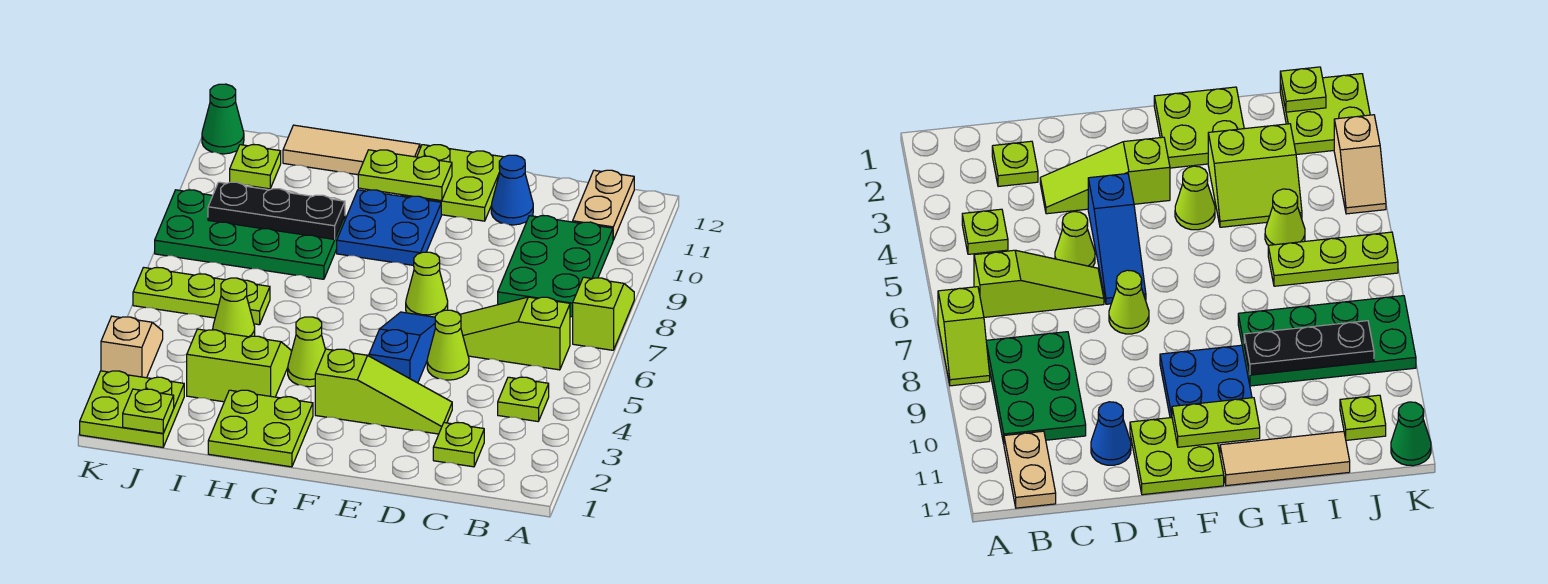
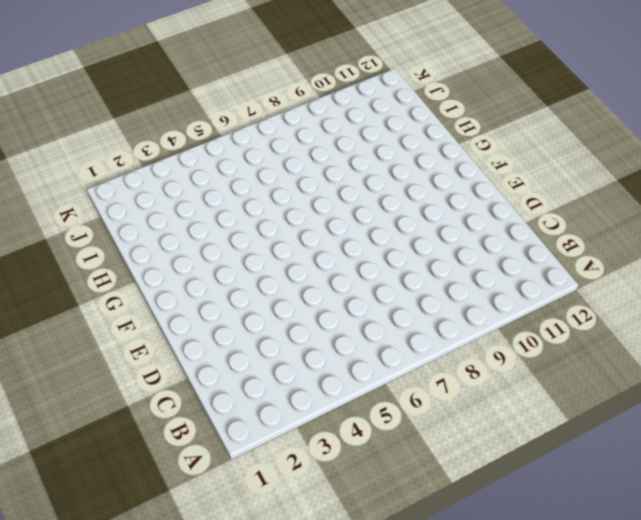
none -> lime slope A7:A8 level 1 top 7
none -> lime plate B4 level 1
none -> lime slope B6:D6 level 1 top B

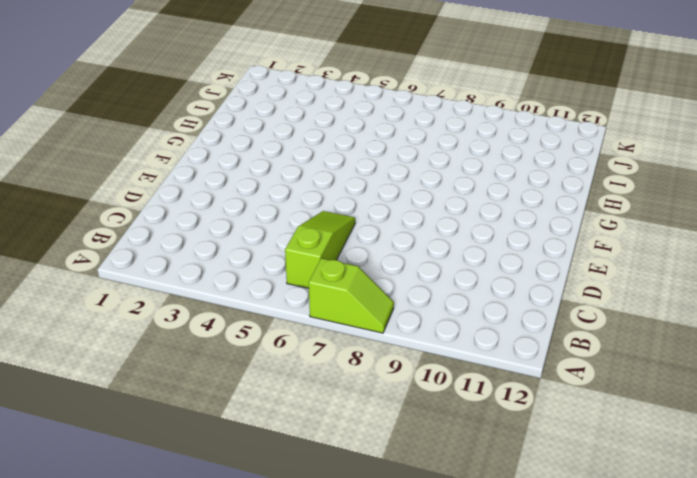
none -> lime plate B4 level 1
none -> green plate B8:C10 level 1
none -> tan plate B11:B12 level 1

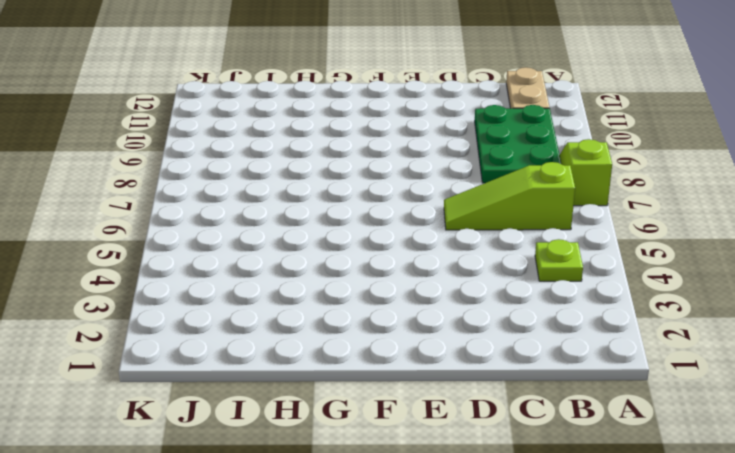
none -> lime plate C2 level 1
none -> lime slope D3:F3 level 1 top F
none -> lime cone D5 level 1

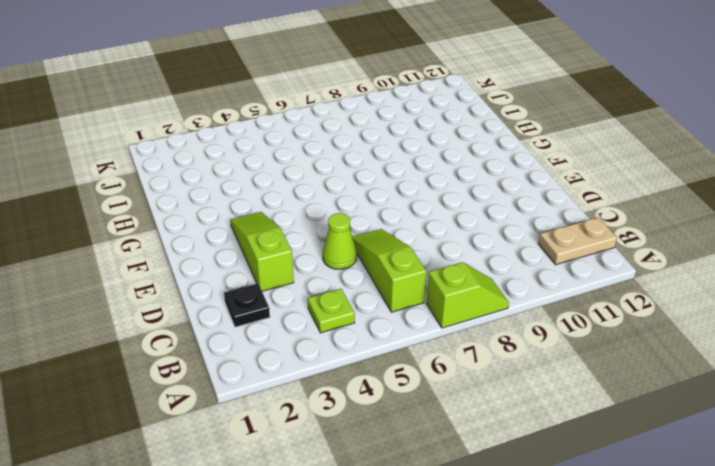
black plate C2 level 1 -> lime plate C2 level 1
lime slope D3:F3 level 1 top D -> lime slope D3:F3 level 1 top F
none -> green plate B8:C10 level 1
none -> blue cone D11 level 1
none -> blue slope E4:E6 level 1 top 4

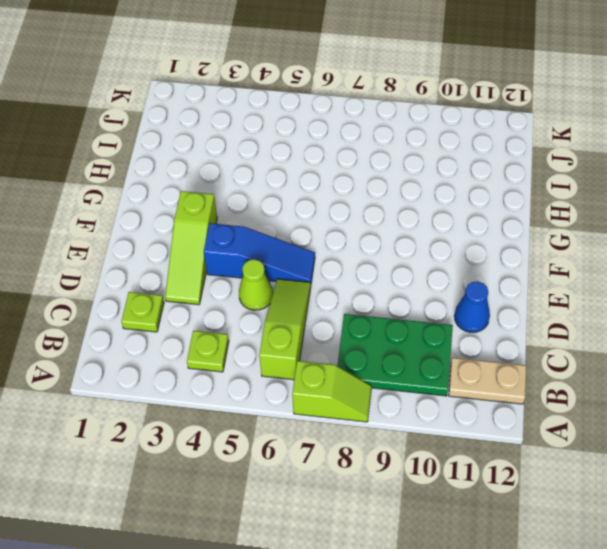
none -> lime cone E7 level 1
none -> lime plate E11:F12 level 1
none -> blue plate F9:G10 level 1

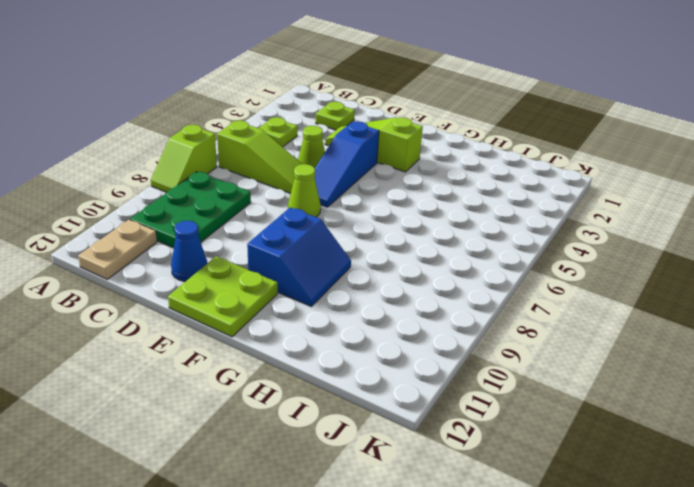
blue slope F9:G10 level 1 top F -> blue plate F9:G10 level 1
none -> lime plate G1:H2 level 1
none -> lime cone G4 level 1
none -> tan tile G12:I12 level 1

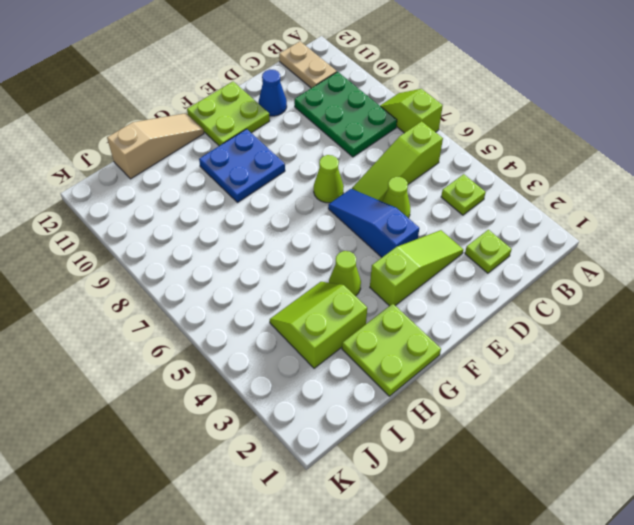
tan slope G12:I12 level 1 top I -> tan tile G12:I12 level 1
none -> green plate H8:K9 level 1
none -> lime cone I5 level 1
none -> lime plate I6:K6 level 1

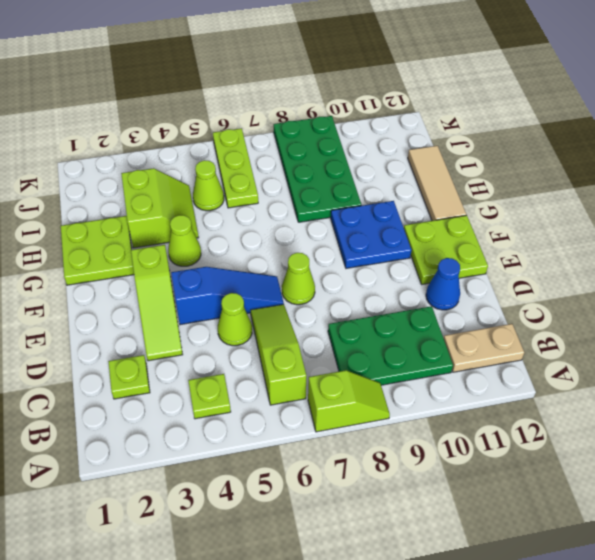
none -> lime plate J1:K2 level 1
none -> lime plate J11 level 1
none -> tan slope K3:K4 level 1 top 3

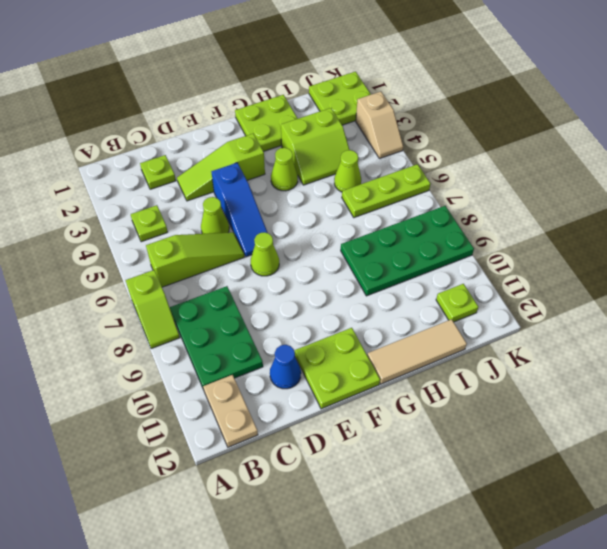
none -> blue plate F9:G10 level 1
none -> green cone K12 level 1
none -> lime plate F11:G11 level 2

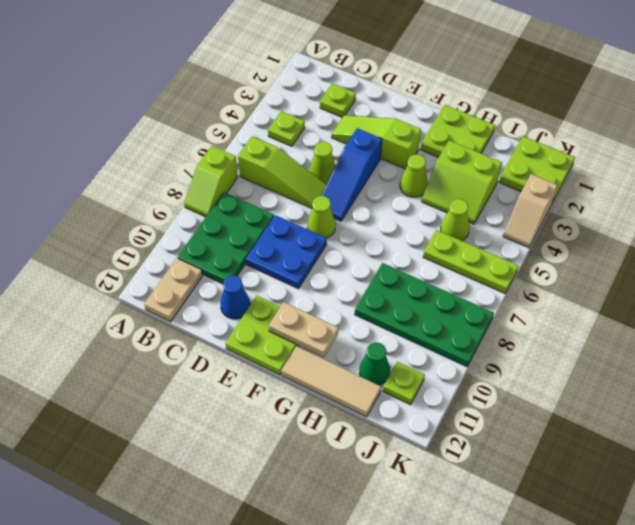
blue plate D8:E9 level 1 -> blue plate F9:G10 level 1
tan plate F11:G11 level 2 -> lime plate F11:G11 level 2
green cone I11 level 1 -> green cone K12 level 1
none -> black plate H9:J9 level 2
none -> lime plate J1 level 2

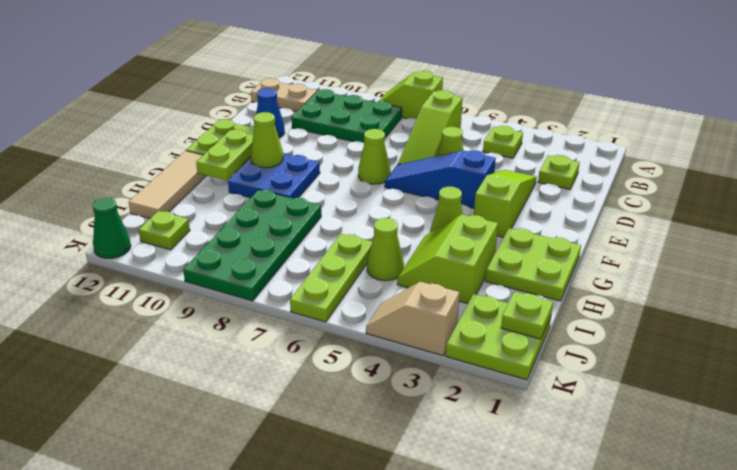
lime cone F10 level 2 -> none
none -> black plate H9:J9 level 2

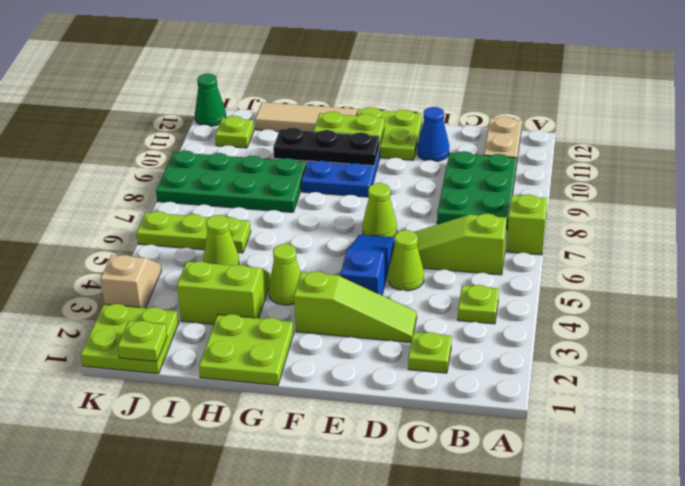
black plate F10:H10 level 2 -> black plate H9:J9 level 2

